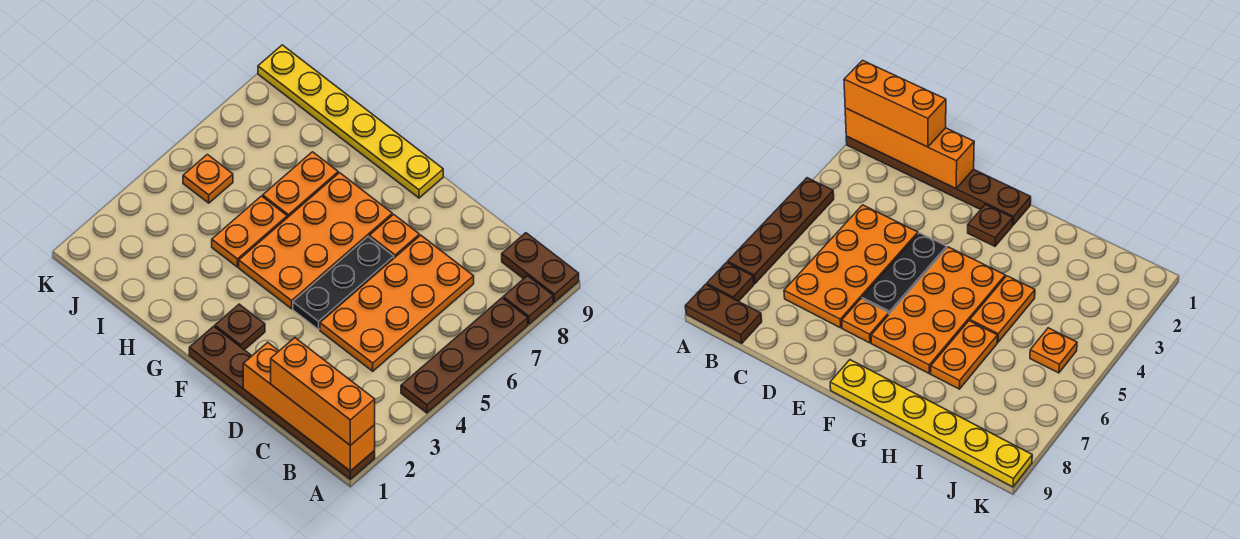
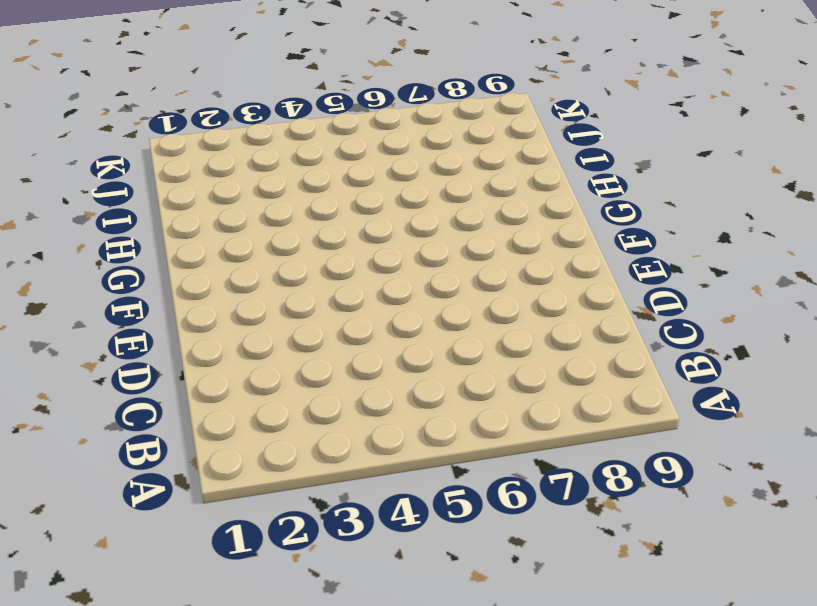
none -> brown plate A1:F1 level 1
none -> brown plate A4:A7 level 1
none -> brown plate A8 level 1

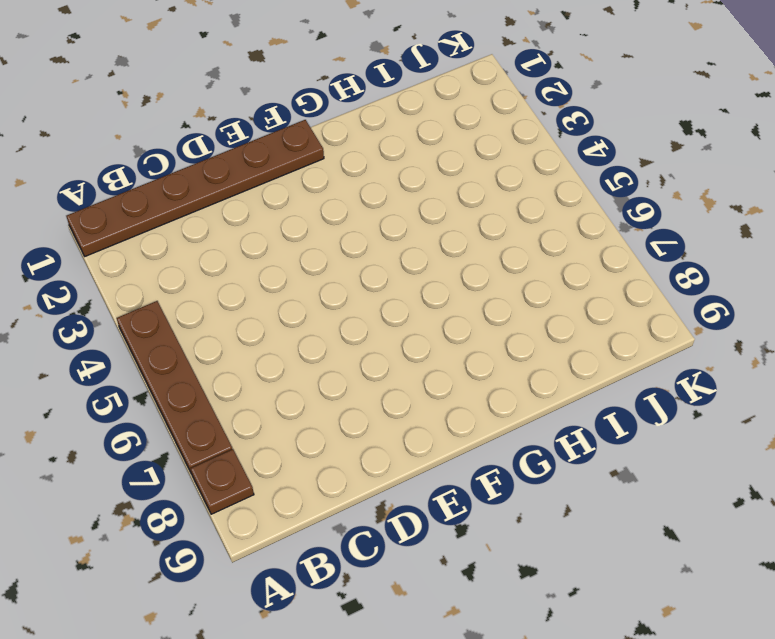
none -> brown plate A9:B9 level 1
none -> orange plate C4:D7 level 1
none -> black plate E4:E6 level 1

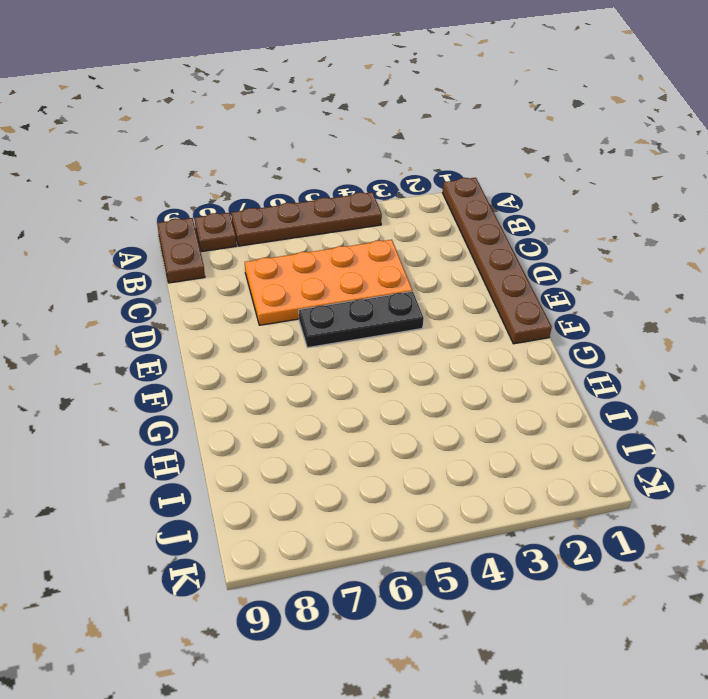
none -> orange plate E7 level 1
none -> brown plate F2 level 1
none -> orange plate F4:G7 level 1

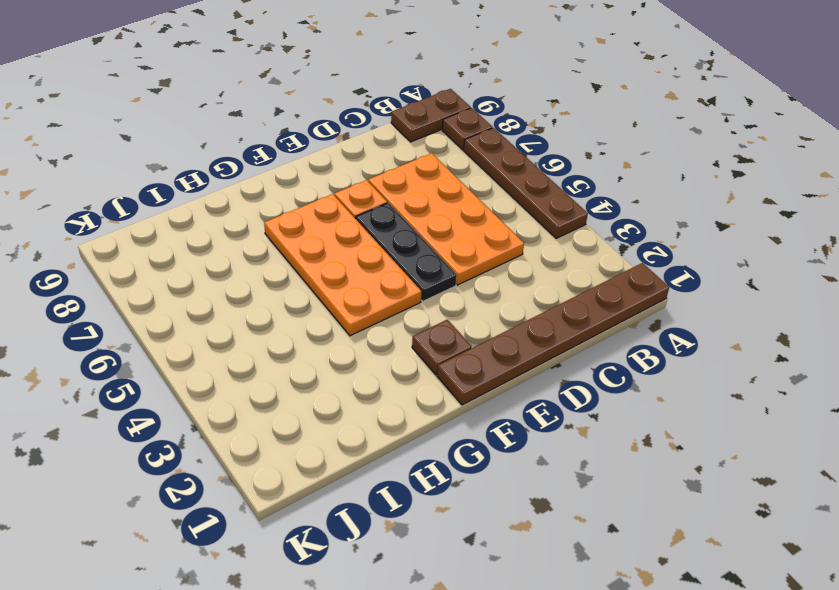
none -> yellow plate F9:K9 level 1
none -> orange plate H4:H5 level 1
none -> orange plate H6:H7 level 1

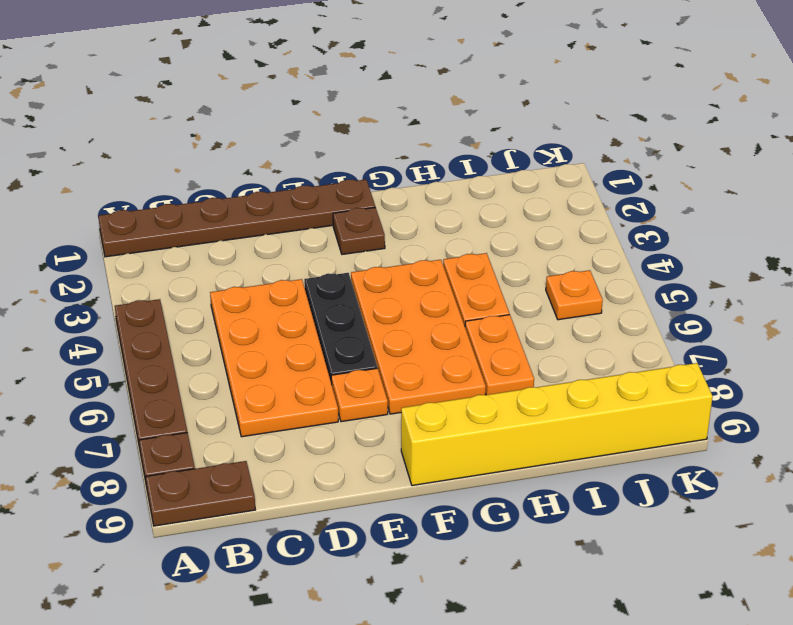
yellow brick F9:K9 level 1 -> yellow plate F9:K9 level 1
none -> orange brick A1:D1 level 2
none -> orange brick A1:C1 level 3

